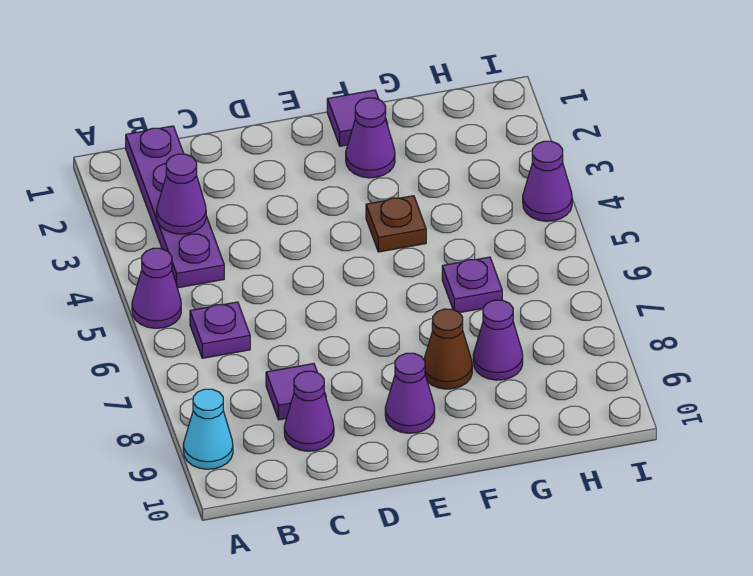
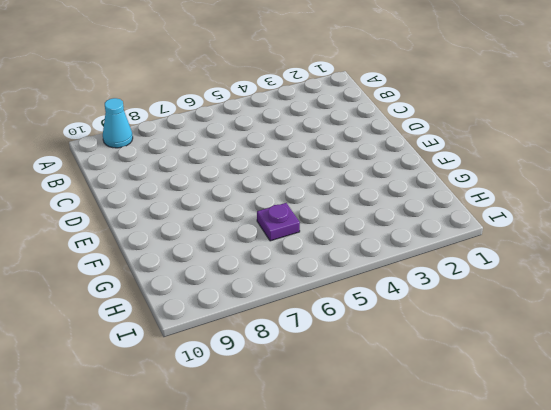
none -> purple cone A5 level 1
none -> purple plate B1:B4 level 1
none -> purple plate B6 level 1

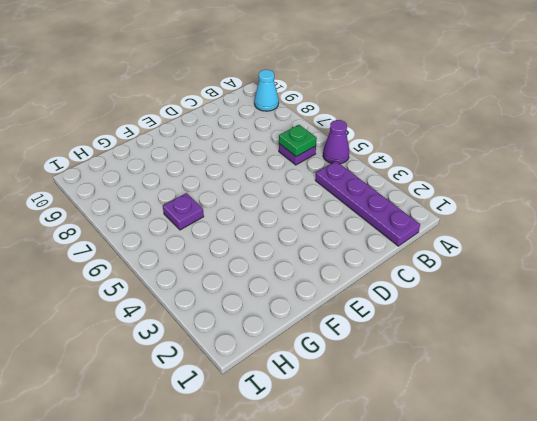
green plate B6 level 2 -> none
none -> purple tile C8 level 1
none -> purple cone C9 level 1
none -> purple cone E9 level 1

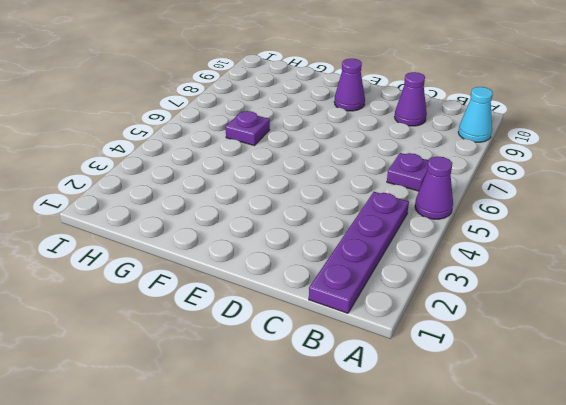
none -> purple tile C8 level 1
none -> purple tile F1 level 1
none -> purple cone F2 level 1

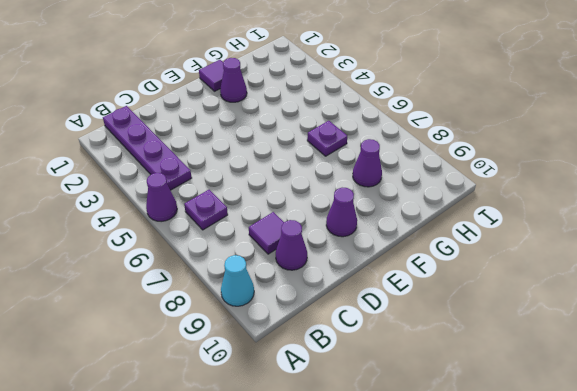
none -> brown plate F4 level 1
none -> brown cone F8 level 1
none -> purple cone I4 level 1

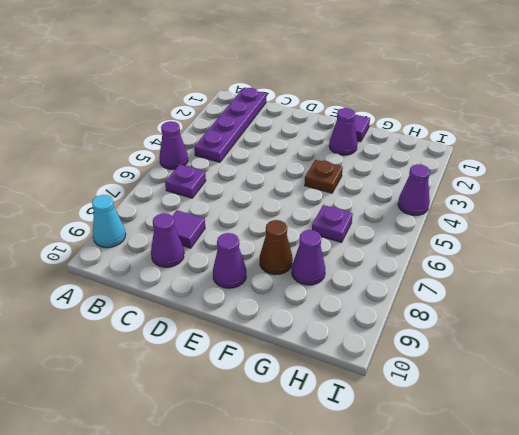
none -> purple cone B3 level 2

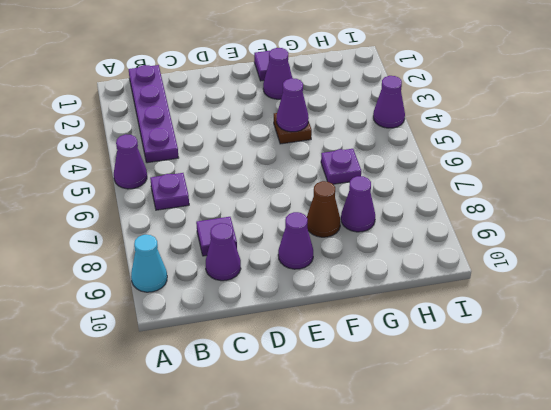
purple cone F4 level 2 -> purple cone B3 level 2

